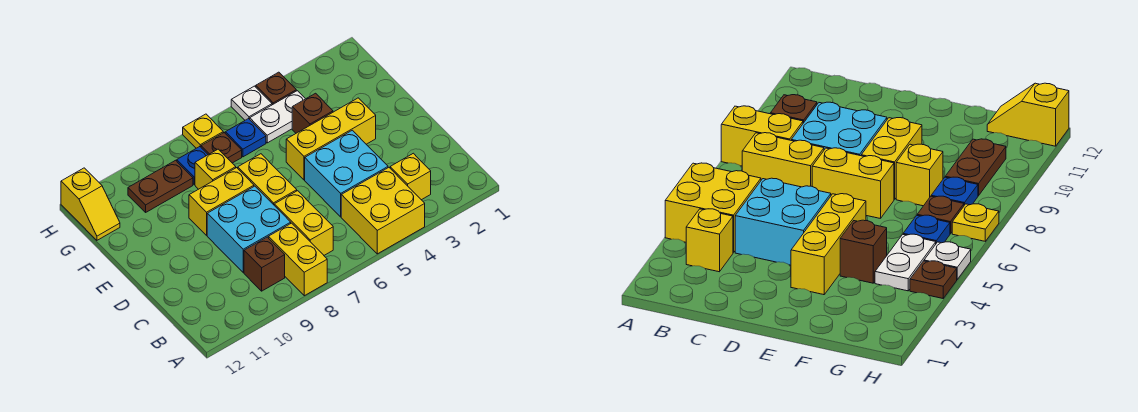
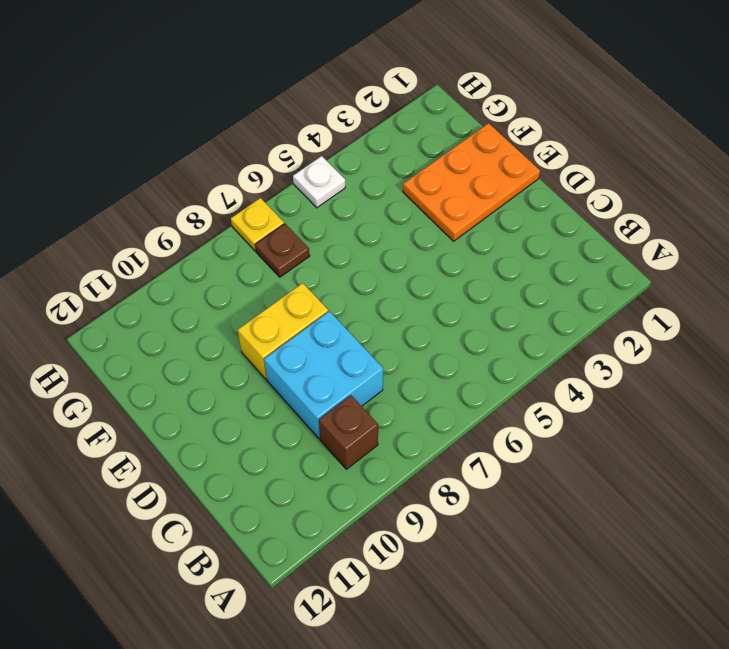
orange plate E1:F3 level 1 -> yellow brick E3:E5 level 1
none -> yellow brick A4:B5 level 1
none -> yellow brick A8:B8 level 1
none -> yellow brick B3 level 1

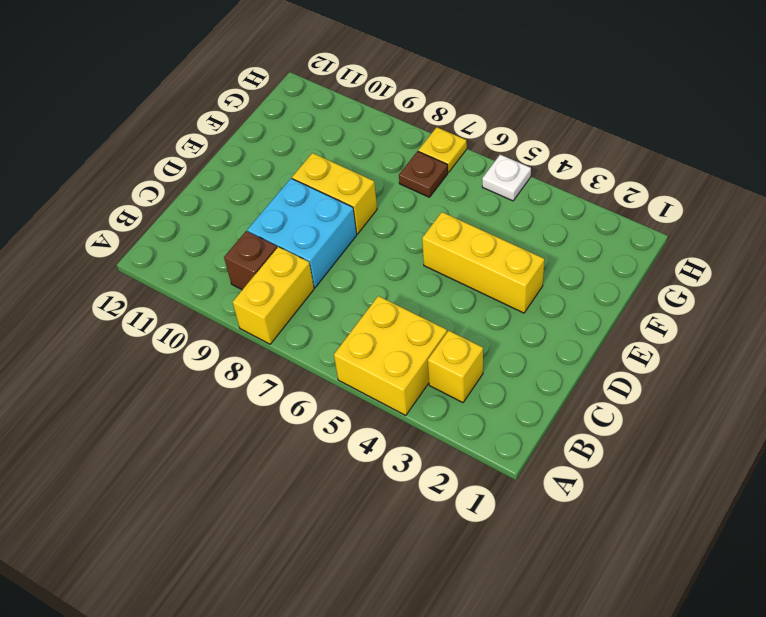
none -> yellow brick B7:C7 level 1
none -> cyan brick C4:D5 level 1
none -> yellow brick D7:E7 level 1

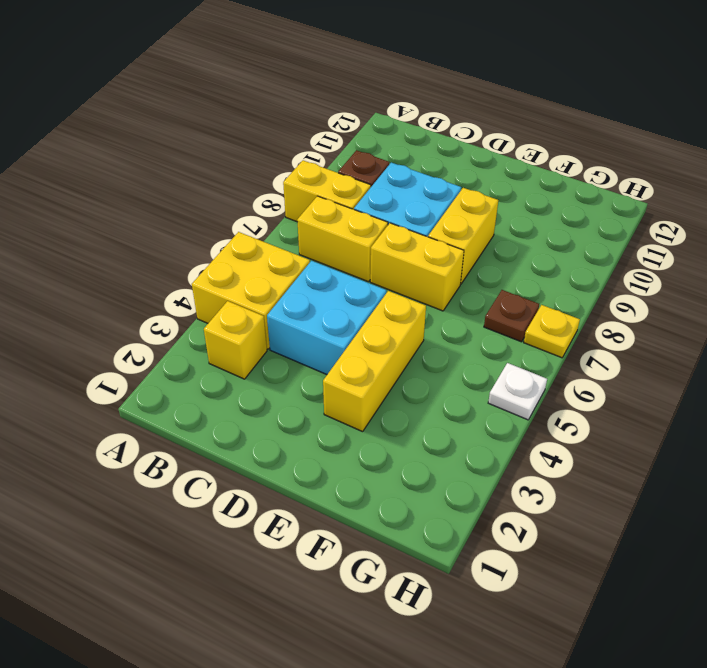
none -> brown brick F4 level 1
none -> yellow brick F8 level 1
none -> white plate G4:G5 level 1

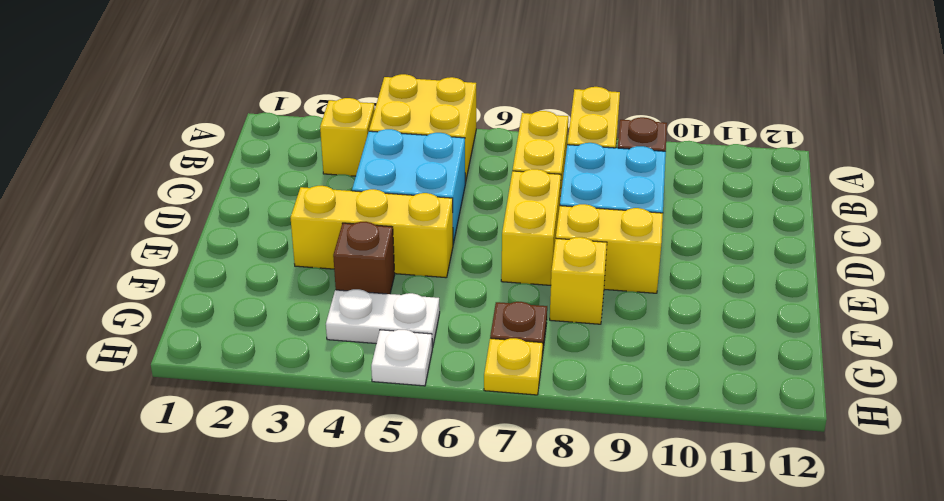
none -> blue plate G6 level 1
none -> blue plate G8 level 1
none -> brown plate G9:G10 level 1

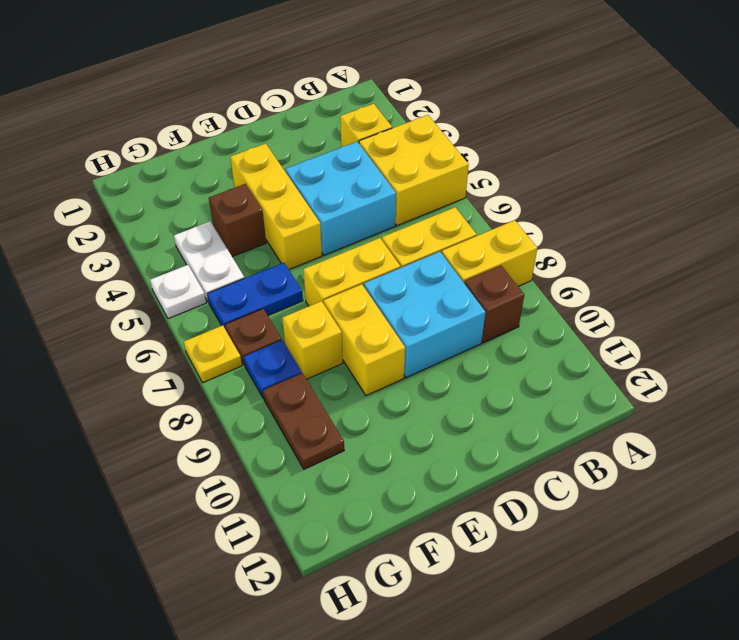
blue plate F6:G6 level 1 -> blue plate G6 level 1
none -> yellow slope G12:H12 level 1 top H
none -> brown plate H4 level 1

